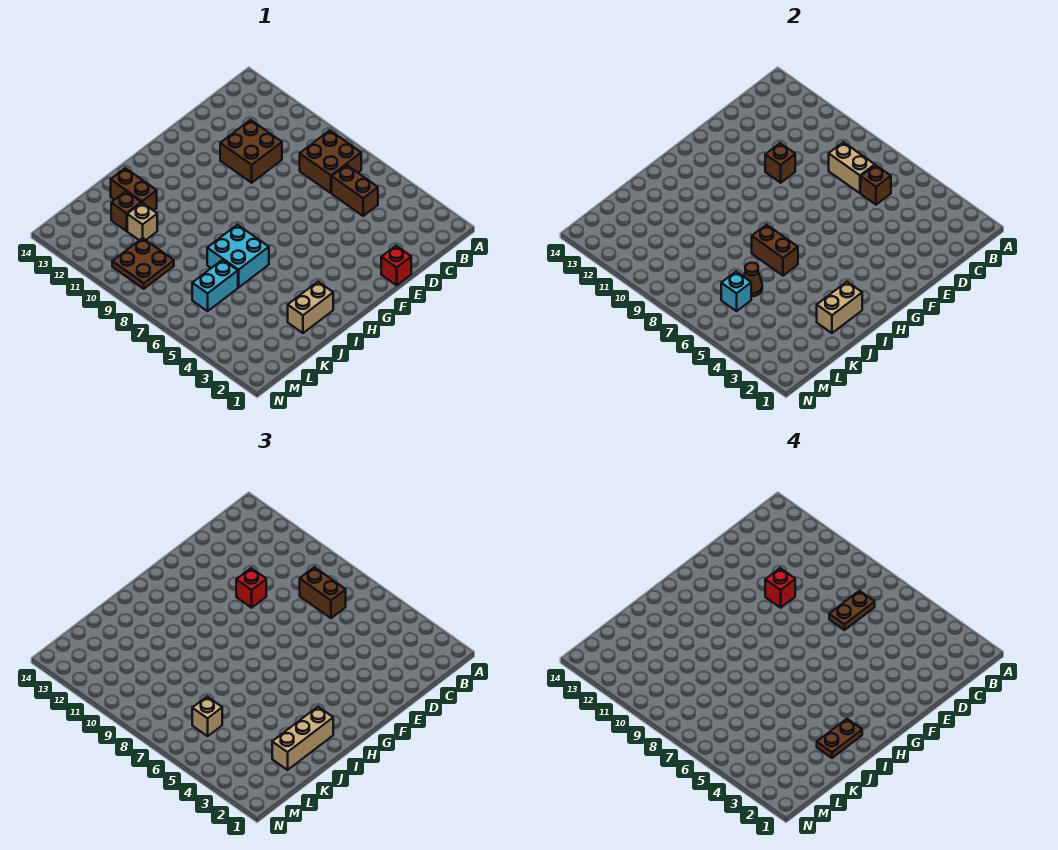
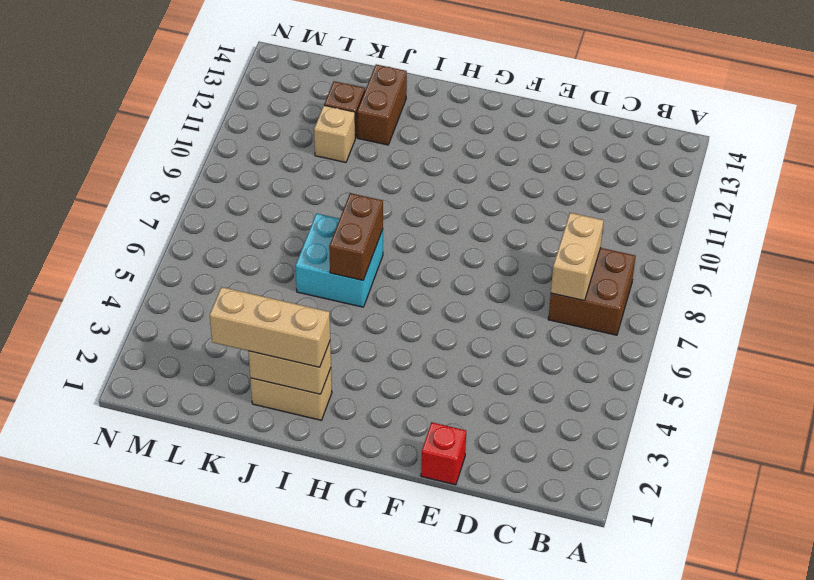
none -> brown brick C5:C6 level 1
none -> brown brick D10:E11 level 1
none -> cyan brick K6:L6 level 1

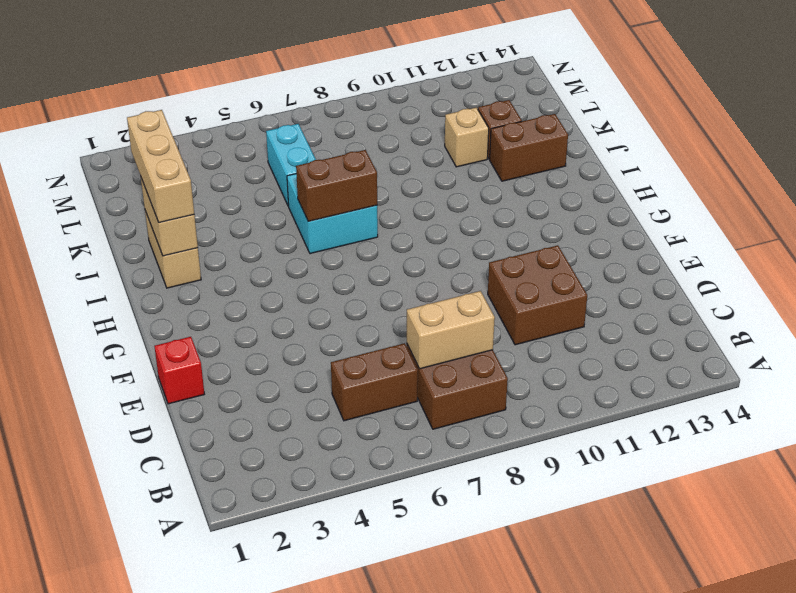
none -> brown plate L9:M10 level 1
none -> brown brick C6 level 2
none -> brown brick E10 level 2

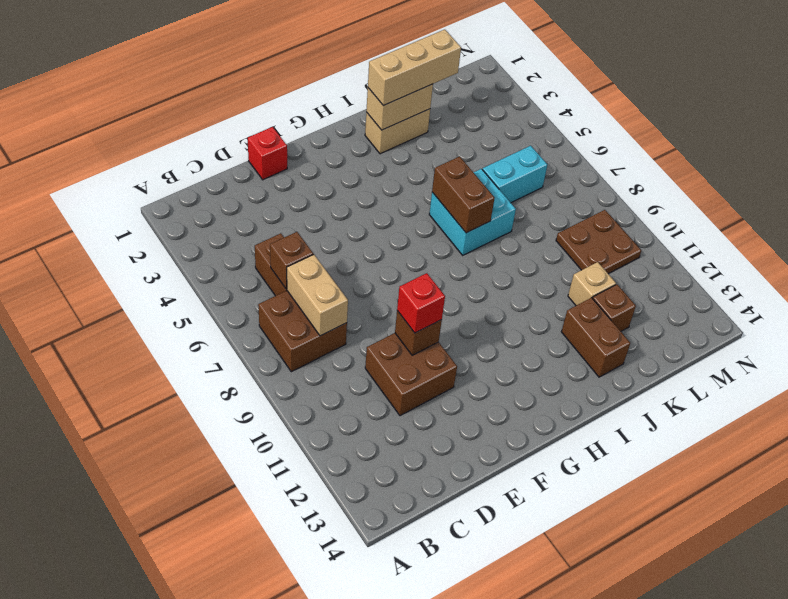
none -> brown cone K6 level 2
none -> cyan brick L6 level 2
none -> brown brick C7:C8 level 3

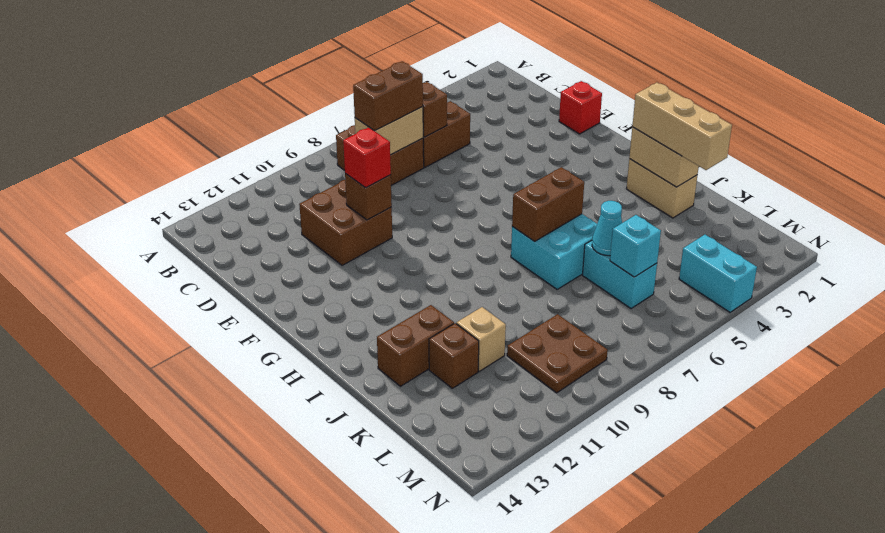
cyan cone K6 level 2 -> brown cone K6 level 2
cyan brick M4:N4 level 1 -> none
none -> tan brick L6 level 3
none -> brown plate C7:D7 level 4
none -> red brick E10 level 4

